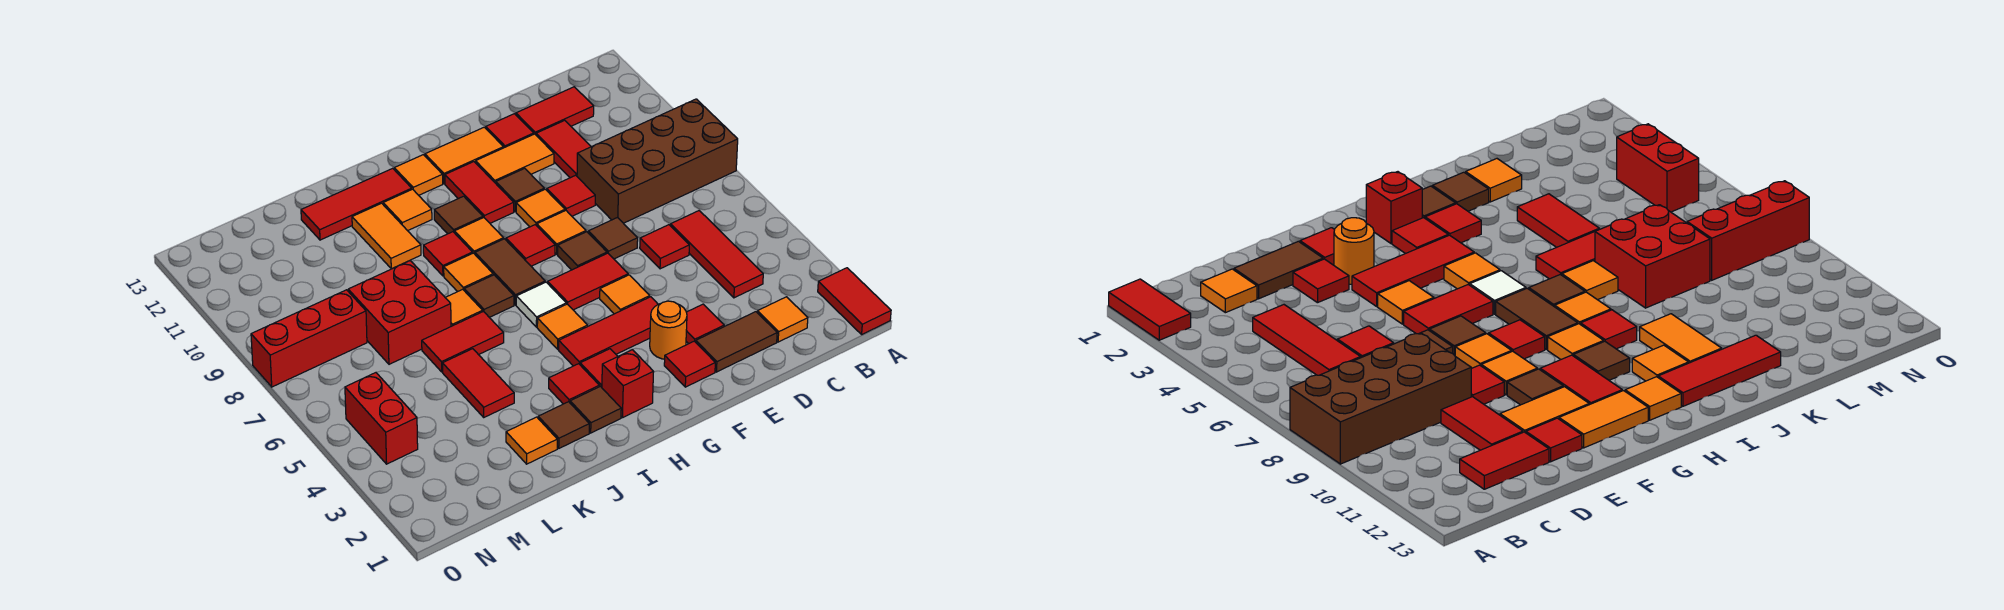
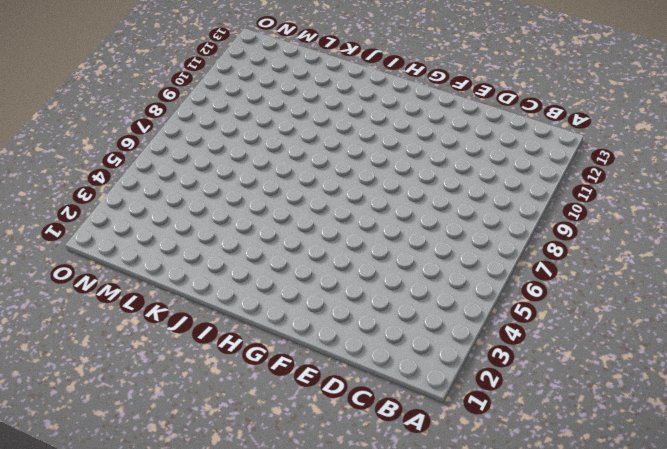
none -> red tile A1:A2 level 1
none -> brown brick A8:D9 level 1
none -> orange tile C2 level 1
none -> red tile C4:C6 level 1

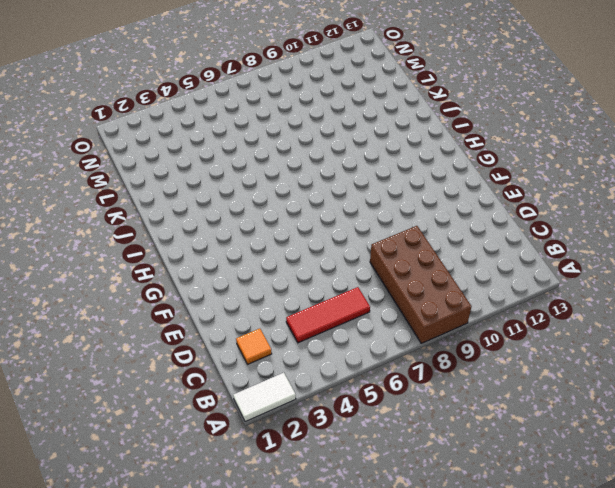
white tile A1:A2 level 1 -> red tile A1:A2 level 1
none -> red tile C12:D12 level 1
none -> brown tile D2:E2 level 1
none -> red tile D6 level 1
none -> red tile D10:D11 level 1

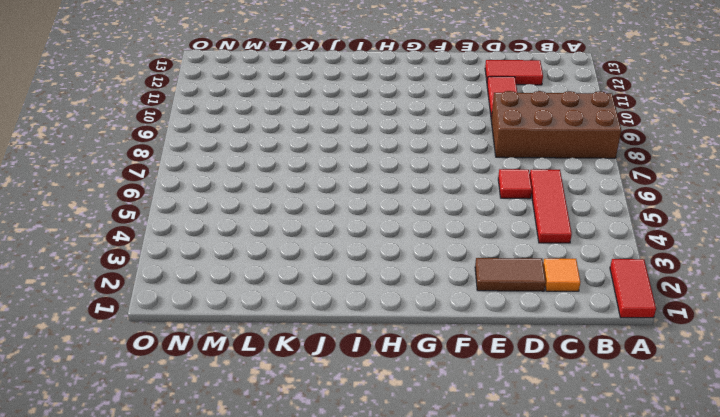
none -> red tile E3 level 1
none -> brown tile E7 level 1
none -> red tile E9 level 1
none -> orange tile E11:F11 level 1

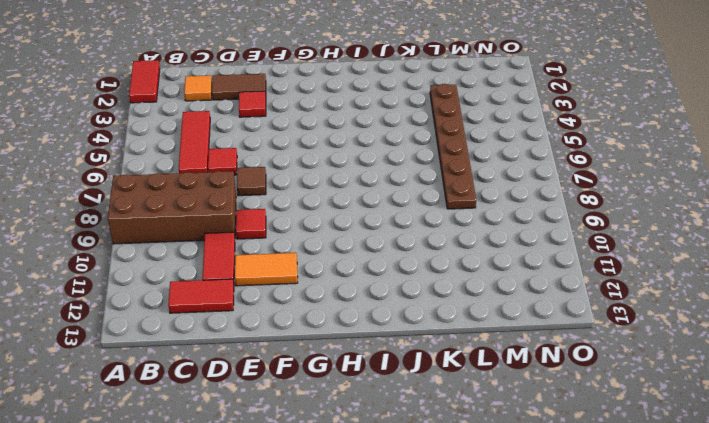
brown plate L3:L8 level 1 -> red brick K7:L8 level 1
none -> red tile E12 level 1
none -> red tile F2 level 1
none -> orange round brick F3 level 1
none -> red tile F4:H4 level 1

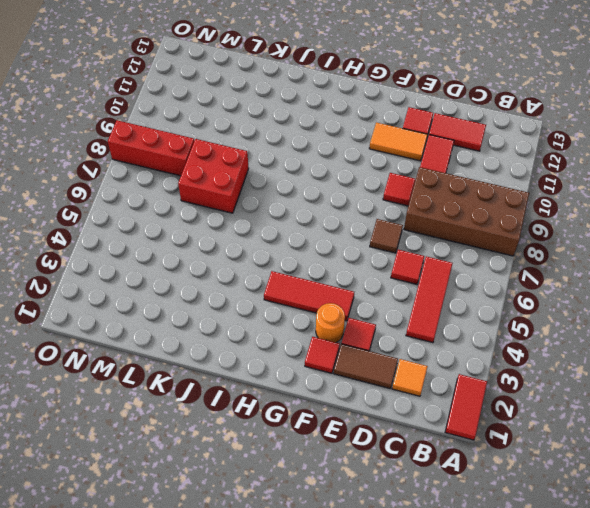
none -> orange tile F5 level 1
none -> red tile F6:G6 level 1
none -> brown tile F7 level 1
none -> orange tile F8 level 1

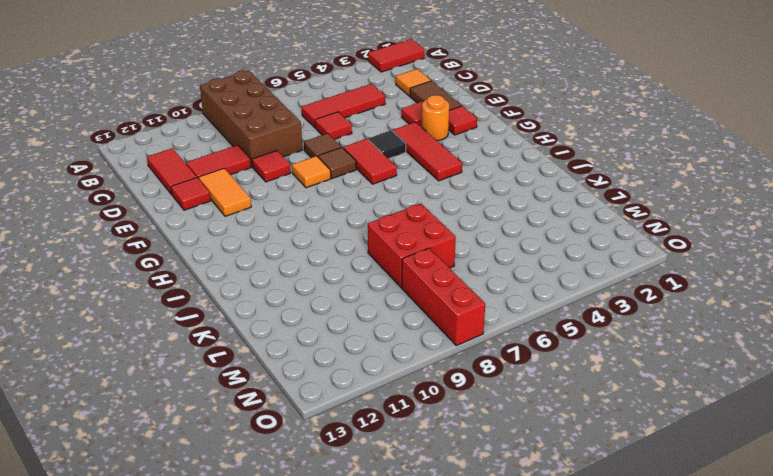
black tile F5 level 1 -> orange tile F5 level 1
none -> orange tile F9 level 1
none -> brown tile F10 level 1
none -> orange tile F12:G12 level 1
none -> red tile G8 level 1

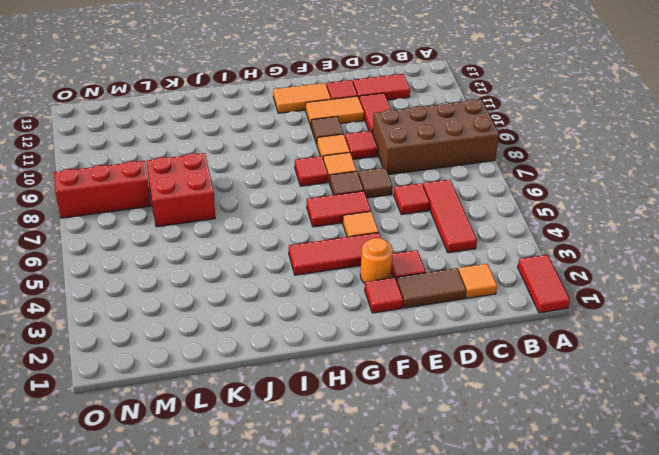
none -> red tile G10:G11 level 1
none -> red brick H2 level 1
none -> red tile H3 level 1
none -> orange tile H5 level 1

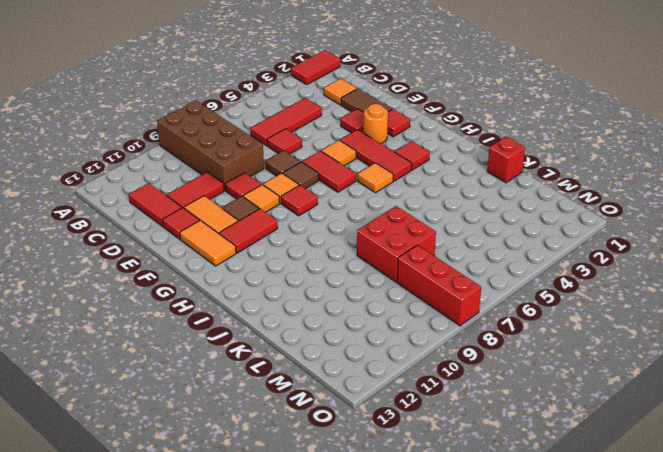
red brick K1 level 1 -> red brick H2 level 1
none -> white tile H6 level 1
none -> brown tile H7:H8 level 1
none -> orange tile H9 level 1
none -> brown tile H10 level 1

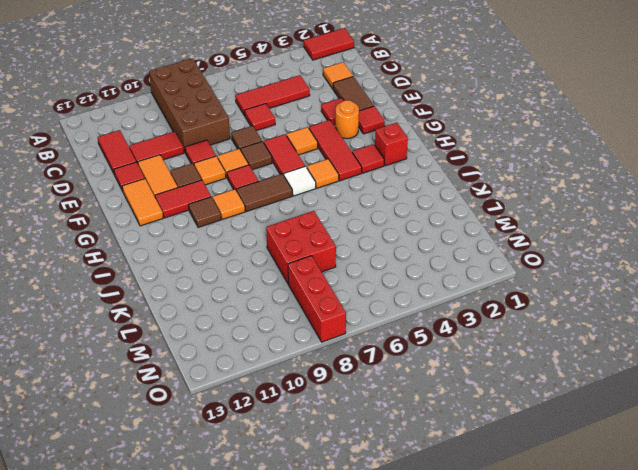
none -> orange tile H12 level 1
none -> brown tile I2 level 1
none -> red tile I3 level 1
none -> brown tile I7 level 1

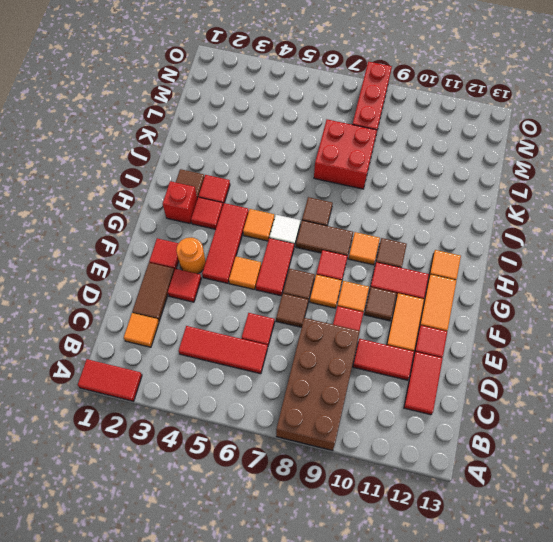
none -> orange tile I8 level 1
none -> red tile I9 level 1
none -> orange tile I11 level 1
none -> red tile I12:K12 level 1

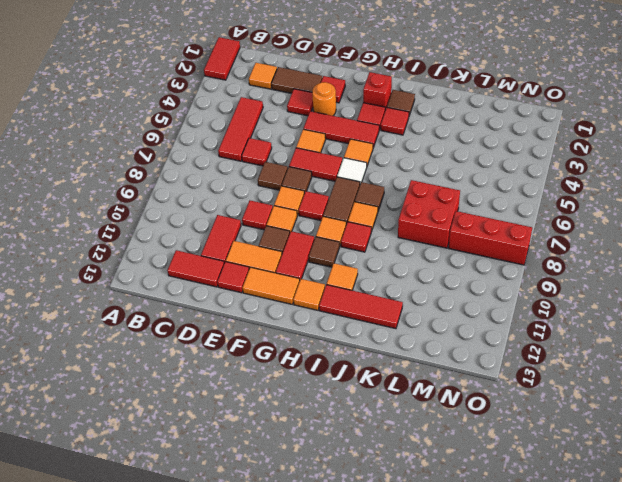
none -> brown brick A8:D9 level 1
none -> brown tile J2 level 1
none -> red tile J6:K6 level 1
none -> orange tile J7 level 1

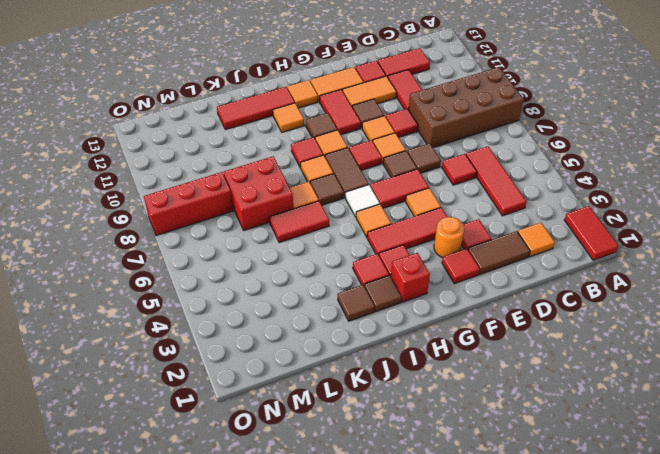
none -> orange tile J10:J11 level 1
none -> orange tile K2 level 1
none -> red tile K4:K5 level 1
none -> red brick N4:N5 level 1

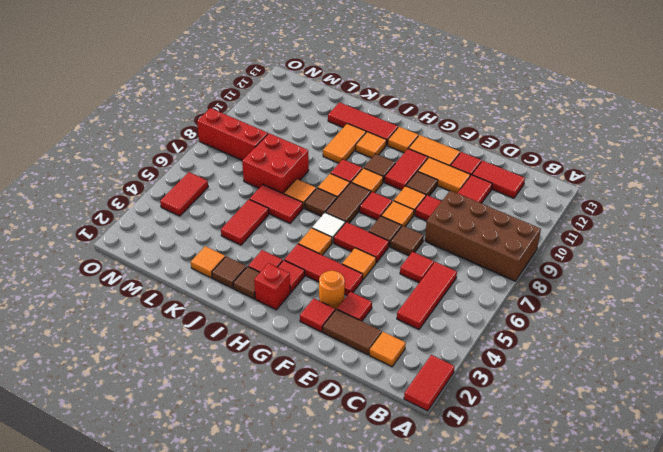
red tile N4:N5 level 1 -> red brick N4:N5 level 1

